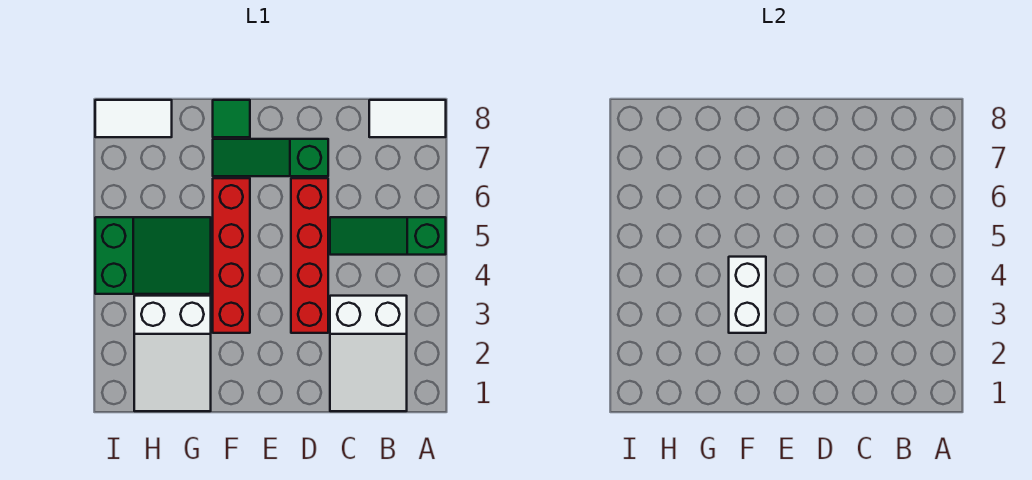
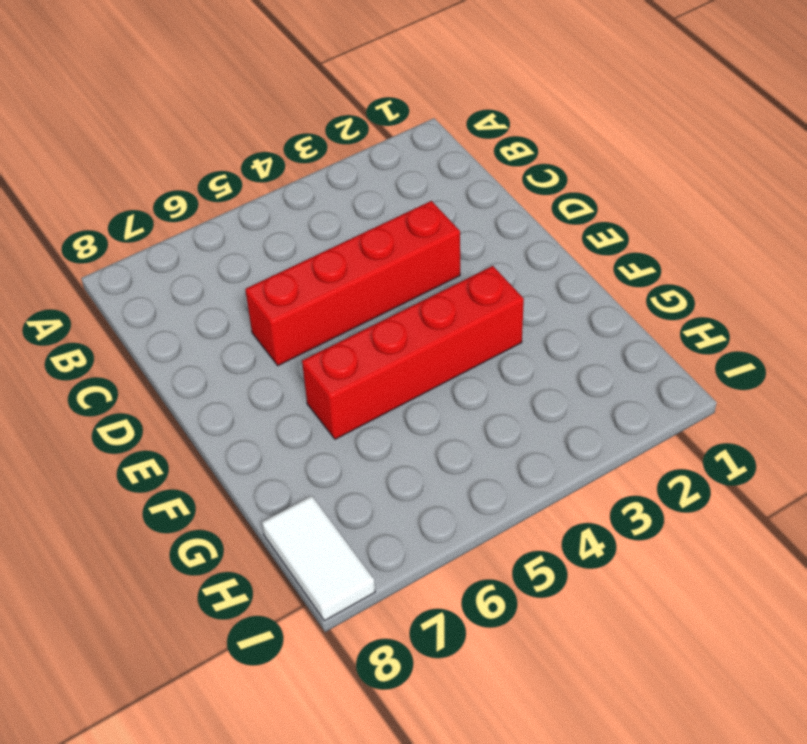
none -> green slope A5:C5 level 1 top A
none -> white tile A8:B8 level 1

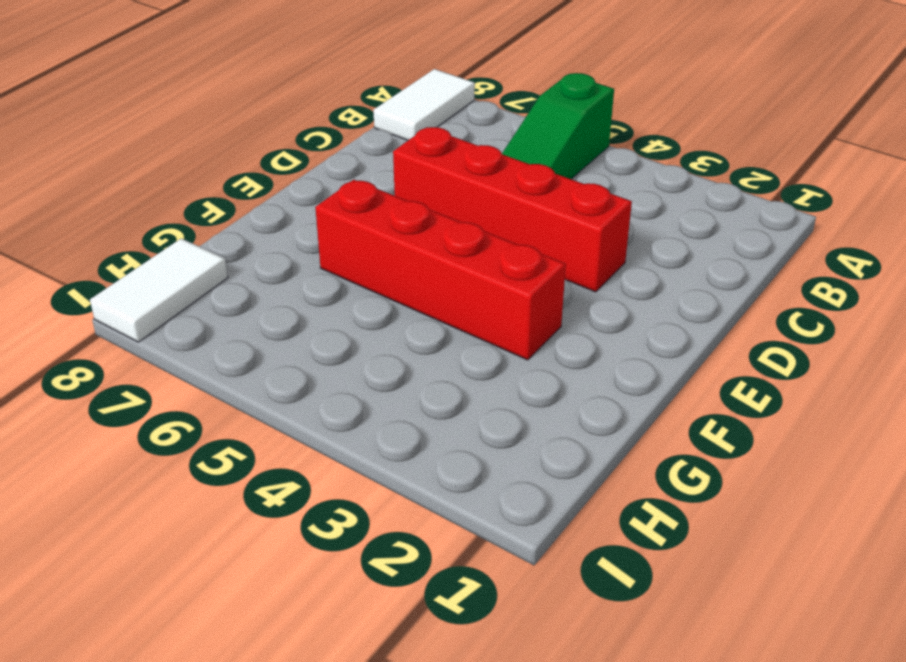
none -> white slope B1:C3 level 1 top 3
none -> green slope D7:F7 level 1 top D

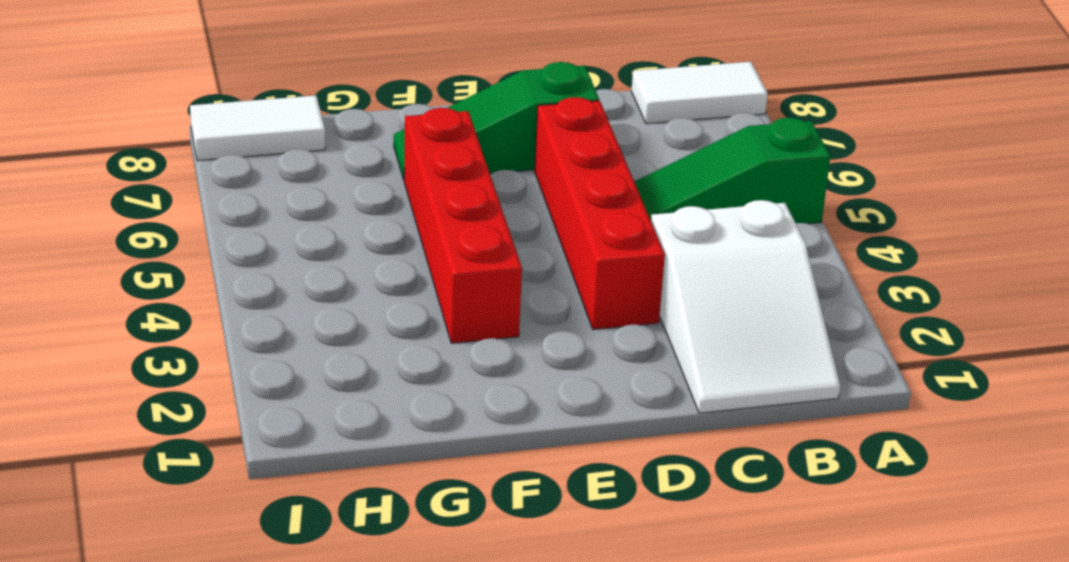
none -> green tile F8 level 1
none -> white slope G1:H3 level 1 top 3

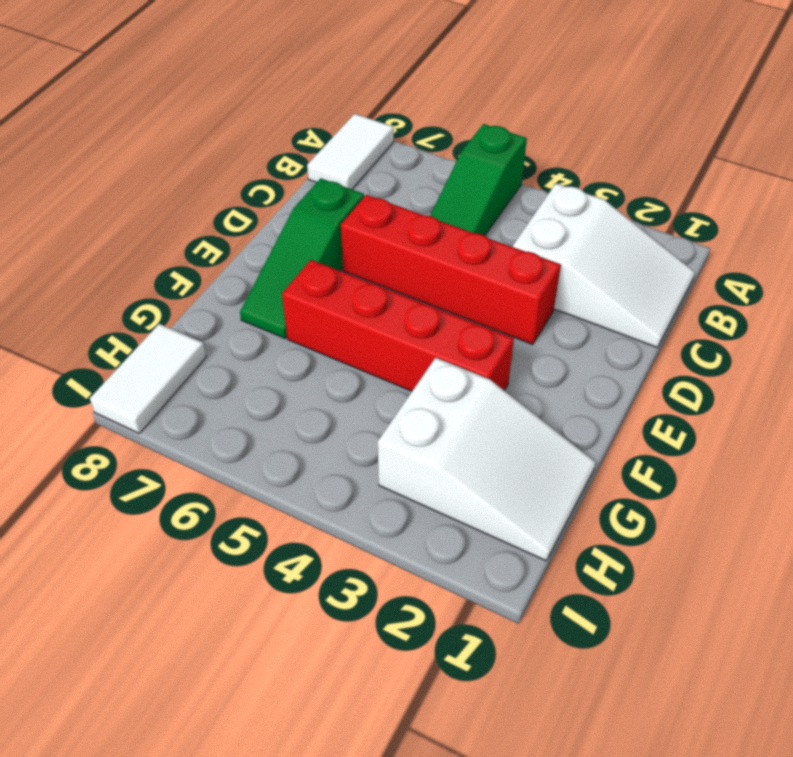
none -> green tile F8 level 1
none -> green slope G4:I5 level 1 top I

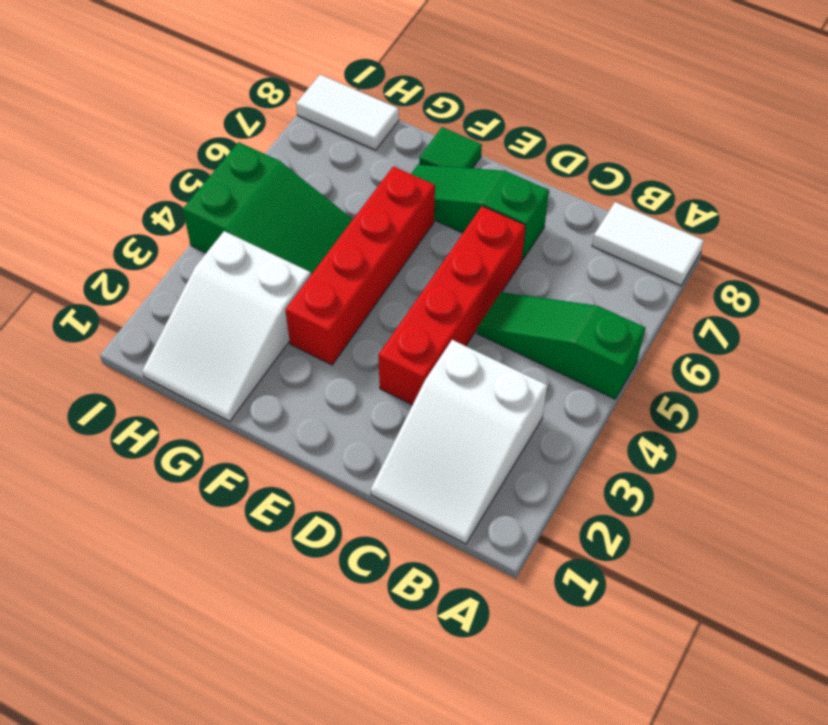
none -> white brick F3:F4 level 2

